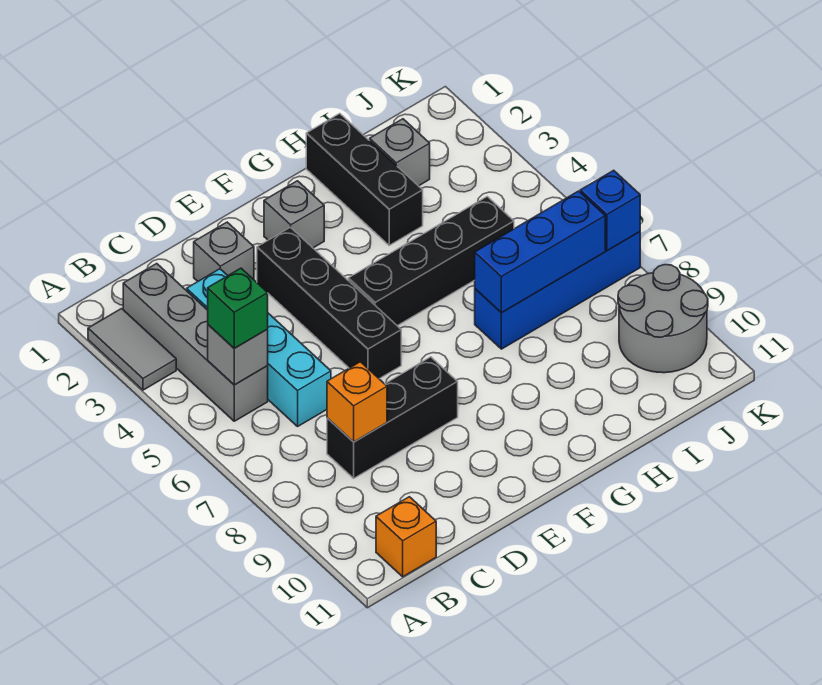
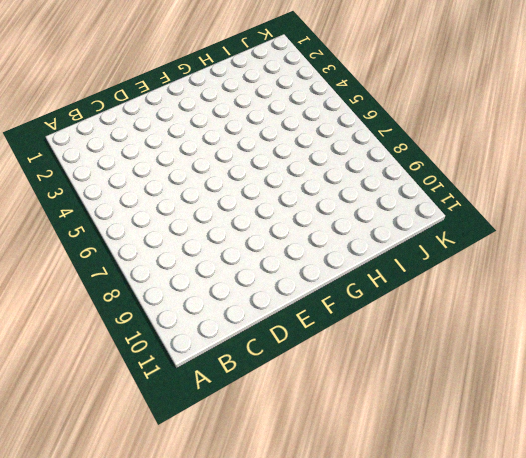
none -> grey tile A2:A3 level 1
none -> grey brick B2:B5 level 1
none -> orange brick B11 level 1

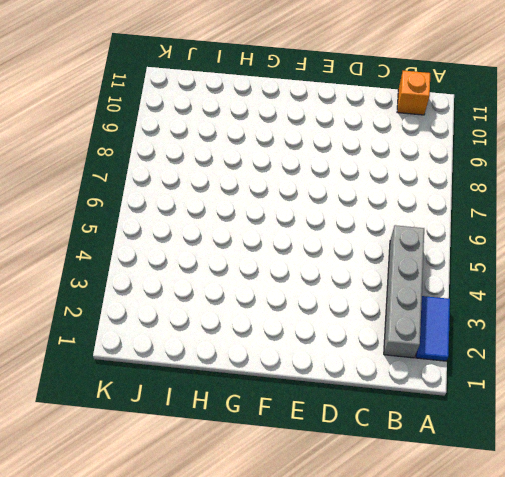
blue tile A2:A3 level 1 -> grey tile A2:A3 level 1
none -> cyan brick C3:C6 level 1
none -> black brick C8:E8 level 1
none -> grey brick D2 level 1

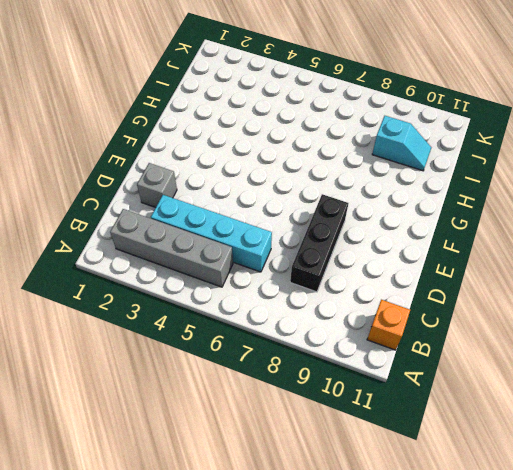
cyan slope I9:I10 level 1 top 9 -> none
none -> grey tile A2:A3 level 1
none -> black brick E3:E6 level 1
none -> grey brick F2 level 1

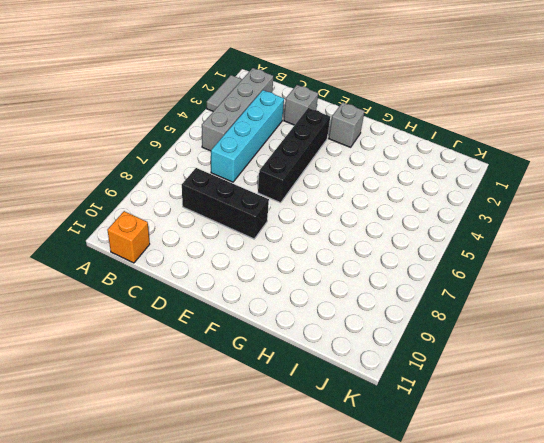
none -> black brick F5:I5 level 1
none -> black brick H1:H3 level 1
none -> blue brick H7:K7 level 1

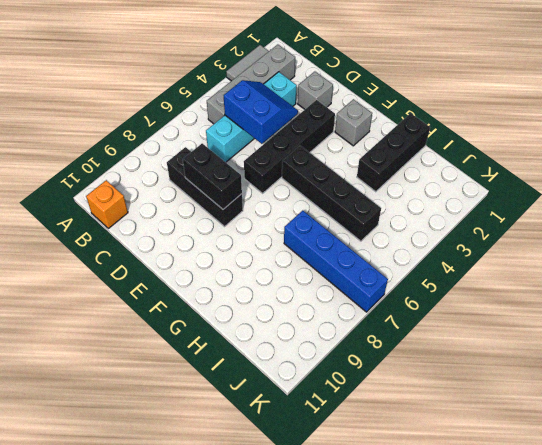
blue slope C4:D5 level 2 top 5 -> none
black brick D8:E8 level 2 -> none
none -> grey brick I2 level 1
none -> grey round brick J9:K10 level 1
none -> grey brick B5 level 2

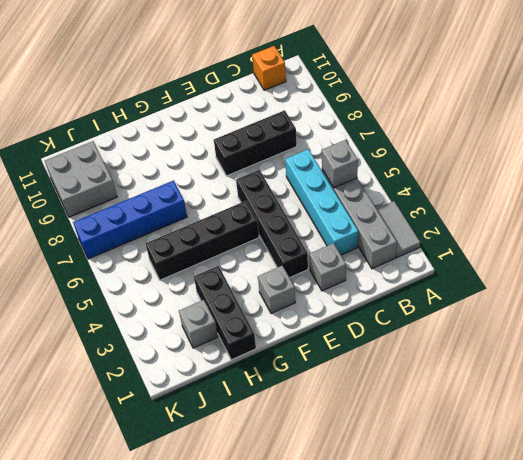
grey brick J9:K10 level 1 -> grey round brick J9:K10 level 1
none -> orange brick C8 level 2
none -> blue brick H7:J7 level 2
none -> blue brick K7 level 2

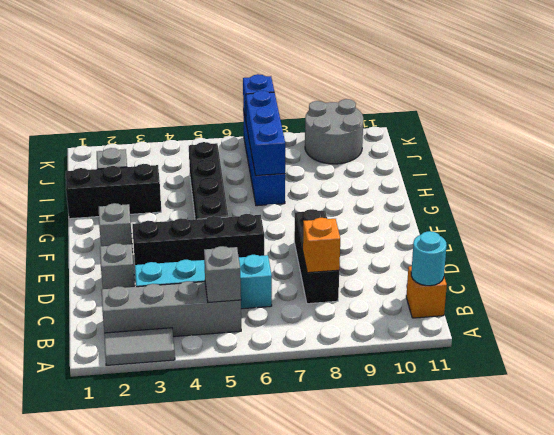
cyan round brick B11 level 2 -> none
none -> green brick B5 level 3

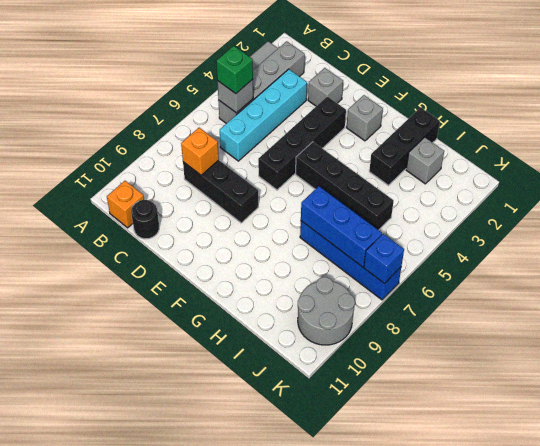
black round brick C11 level 1 -> none

